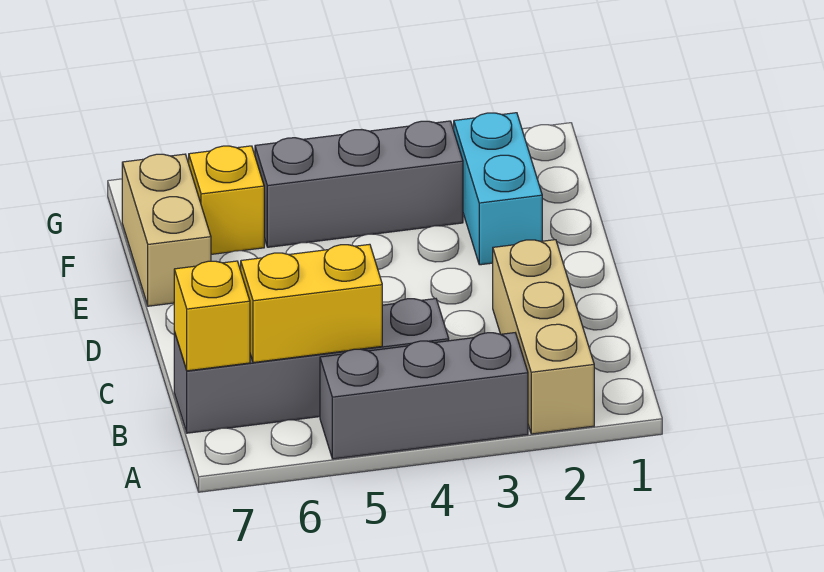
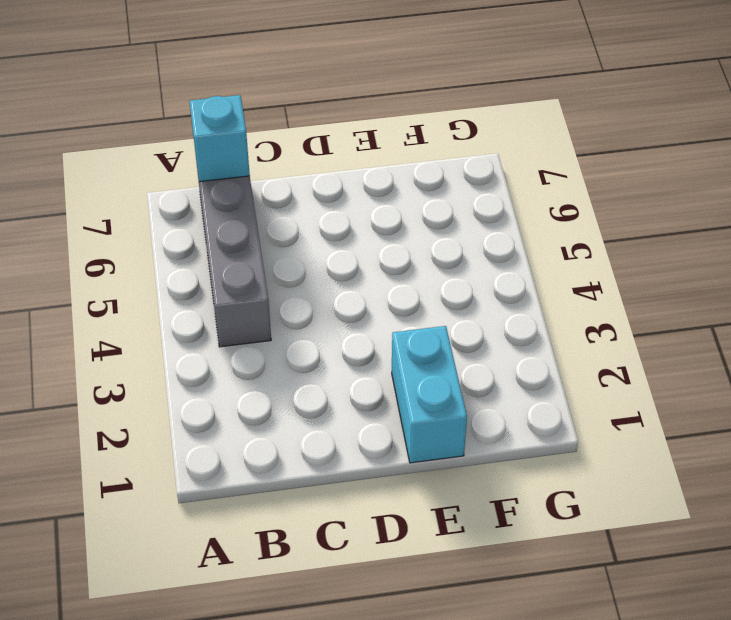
cyan brick B7 level 2 -> yellow brick B7 level 2
cyan brick E1:E2 level 1 -> cyan brick E2:F2 level 1
none -> tan brick A2:C2 level 1
none -> grey brick A3:A5 level 1

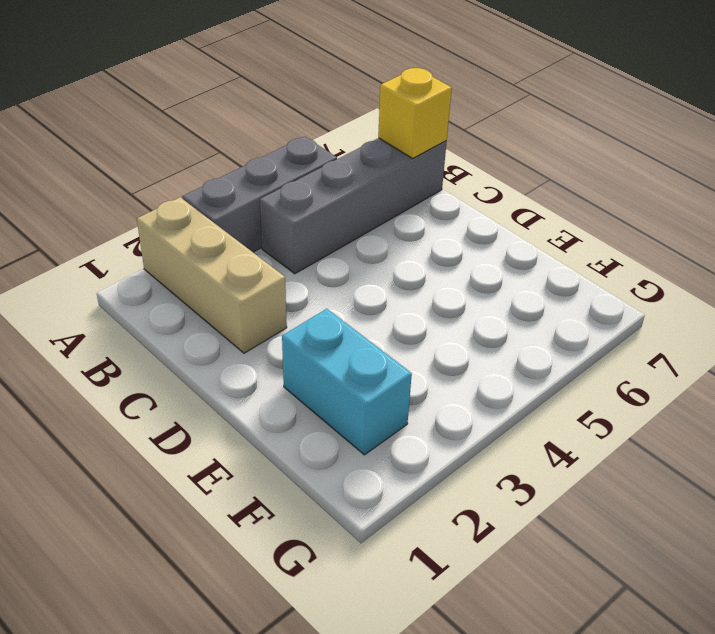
none -> tan brick E7:F7 level 1
none -> grey brick F3:F5 level 1

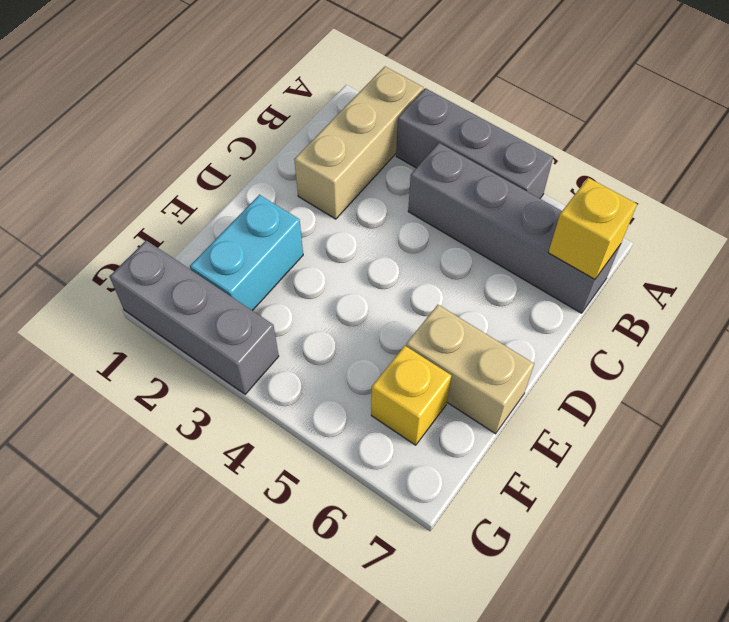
tan brick E6:E7 level 1 -> tan brick E7:F7 level 1
grey brick G1:G3 level 1 -> grey brick F3:F5 level 1
none -> yellow brick B5:B6 level 2

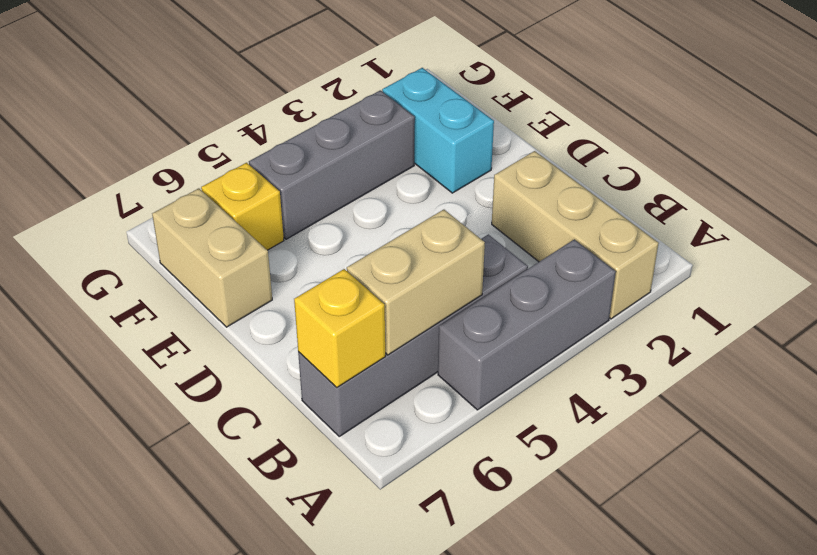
tan brick B5:B6 level 2 -> yellow brick B5:B6 level 2

